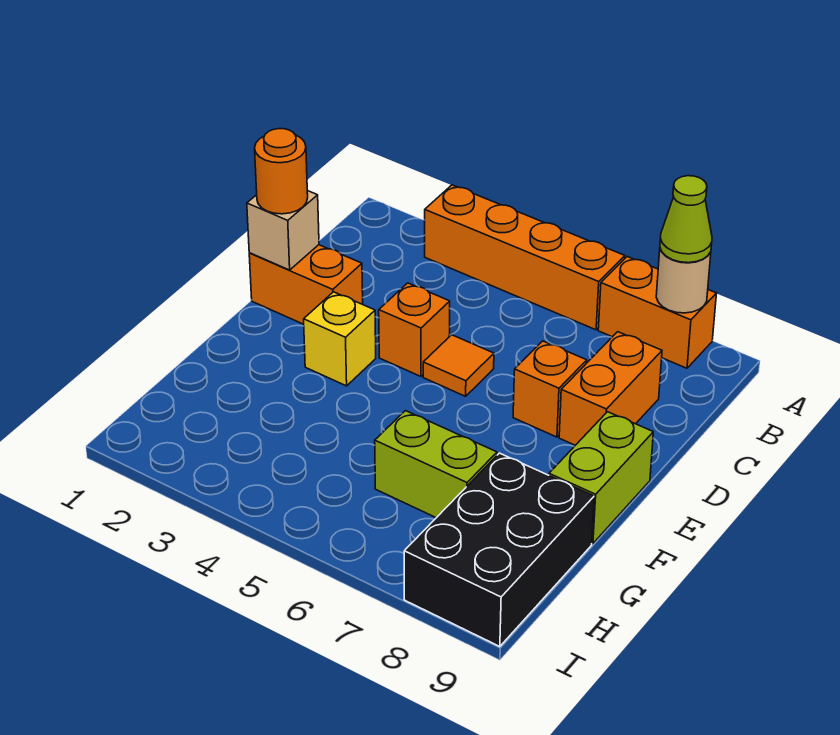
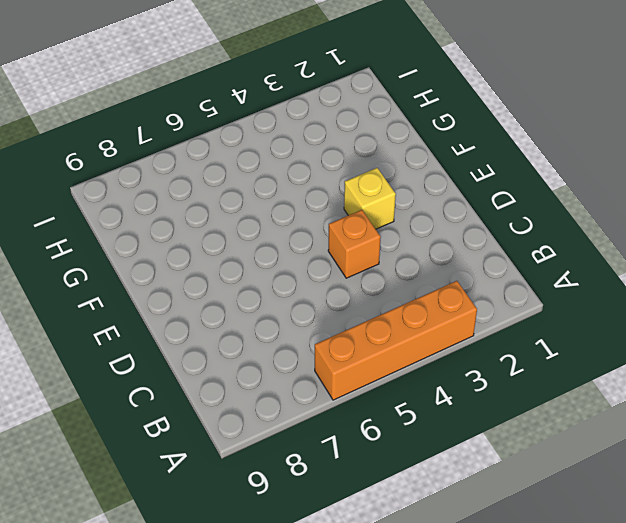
none -> orange brick A7:A8 level 1
none -> orange brick C8:D8 level 1
none -> orange brick D1:D2 level 1

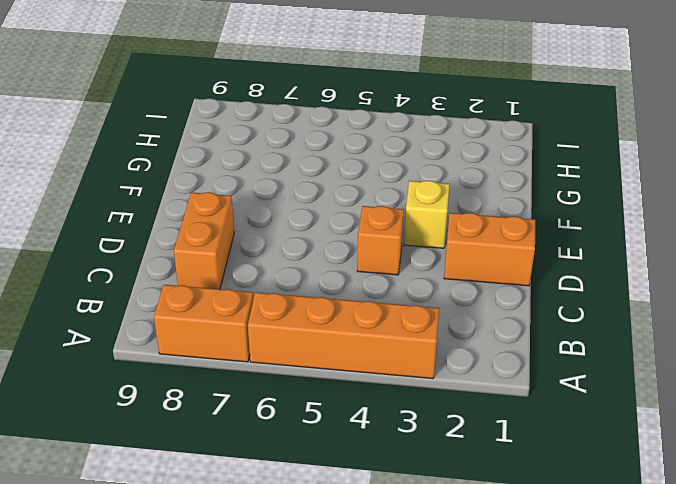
none -> orange tile D5 level 1
none -> orange brick D7 level 1
none -> lime brick E9:F9 level 1

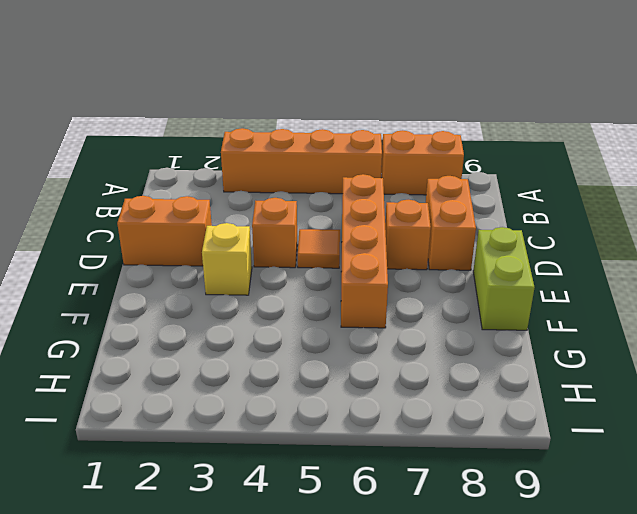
orange brick C6:F6 level 1 -> none
none -> lime brick G6:G7 level 1
none -> black brick G8:I9 level 1
none -> tan round brick A8 level 2

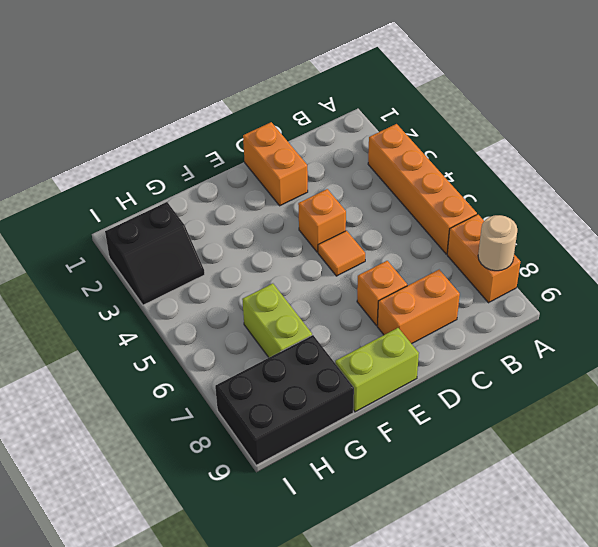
black slope H2:I3 level 1 top 2 -> none
none -> yellow brick E3 level 1
none -> tan brick D1 level 2
none -> lime cone A8 level 3

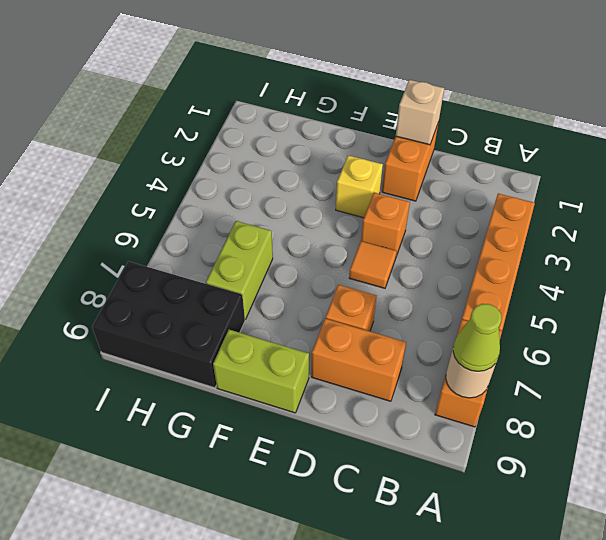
none -> orange round brick D1 level 3

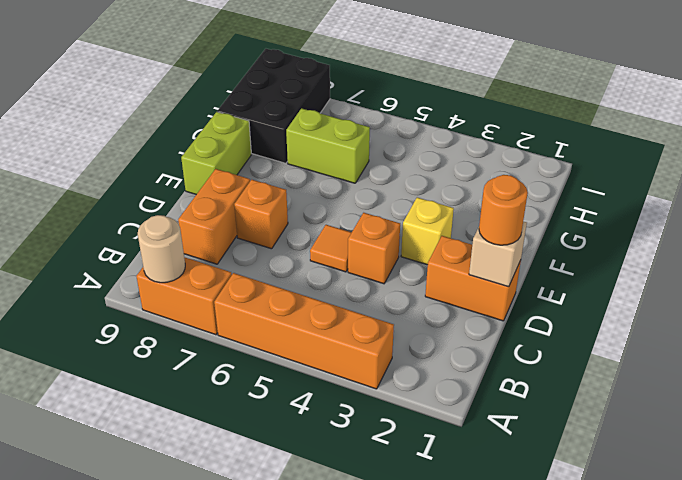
none -> lime cone A8 level 3

